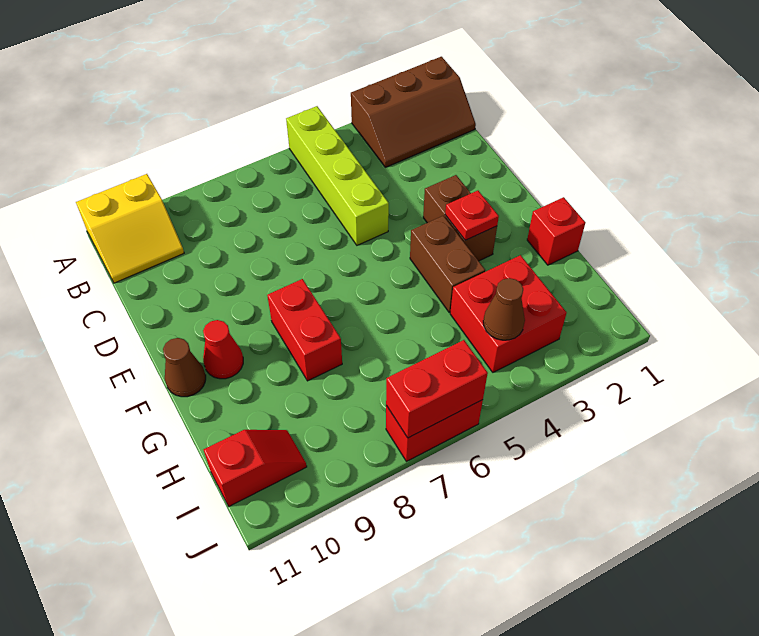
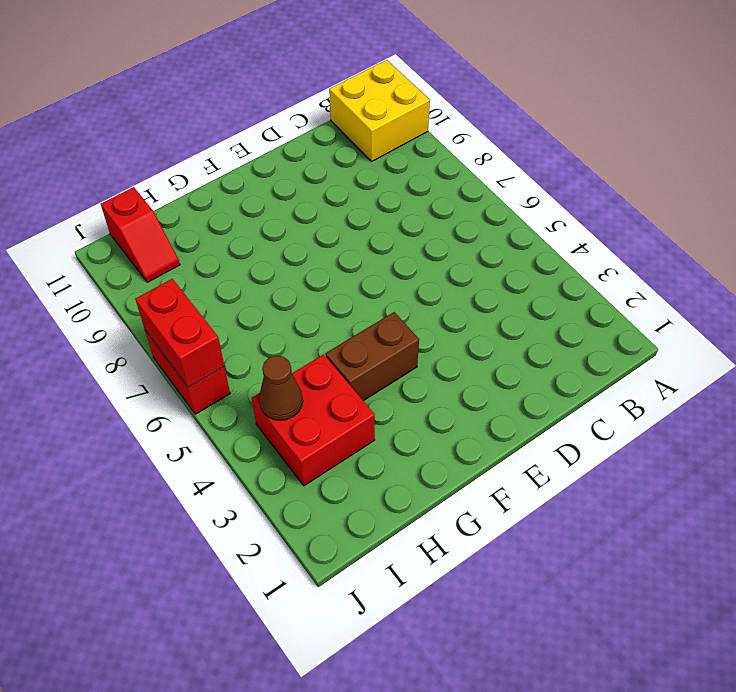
yellow brick A10:B11 level 1 -> yellow slope A10:B11 level 1 top A
none -> brown slope A1:B3 level 1 top A
none -> lime brick A5:D5 level 1
none -> brown brick E3:F3 level 1

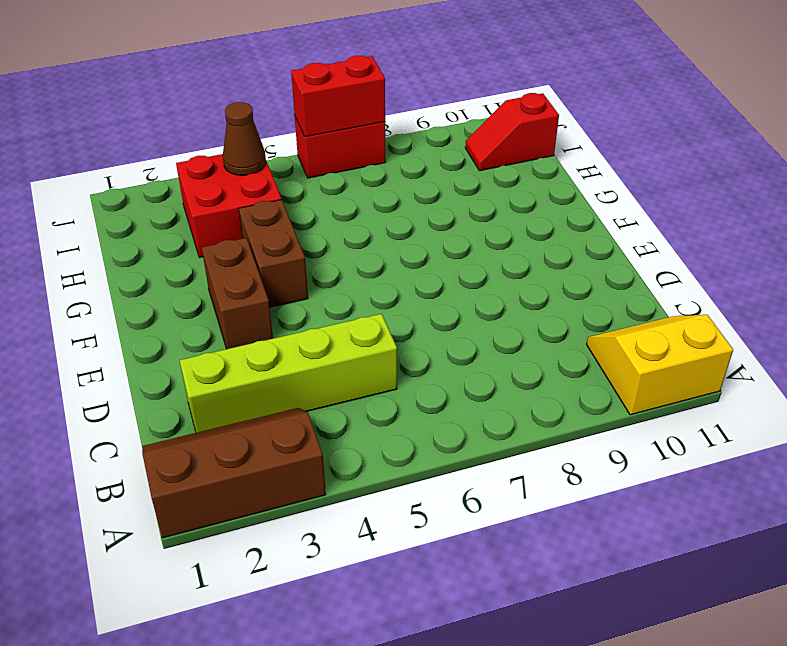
lime brick C2:C5 level 1 -> lime brick A5:D5 level 1
none -> red brick F8:G8 level 1
none -> red cone F10 level 1
none -> brown cone F11 level 1

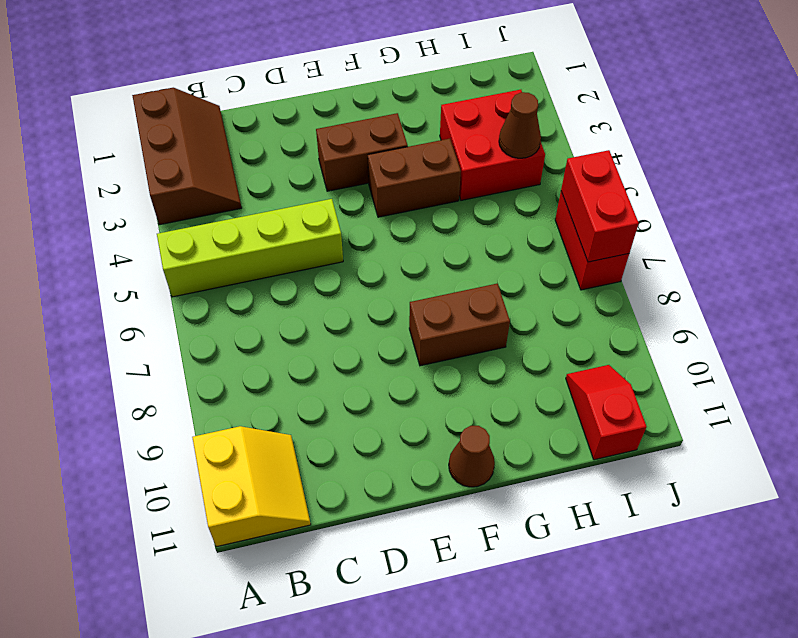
brown brick F8:G8 level 1 -> red brick F8:G8 level 1
none -> red cone F10 level 1
none -> red brick G1 level 1
none -> red plate F3 level 2

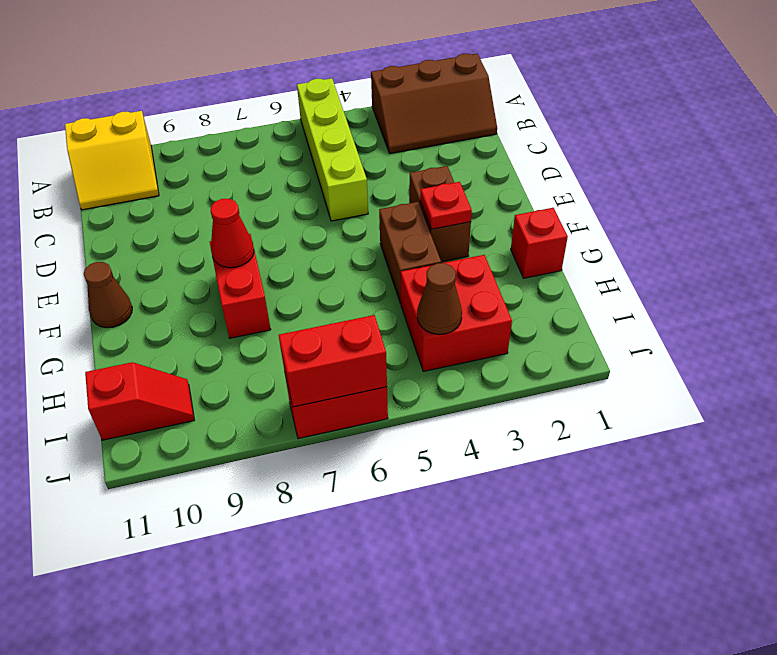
red cone F8 level 2 -> red cone F10 level 1

